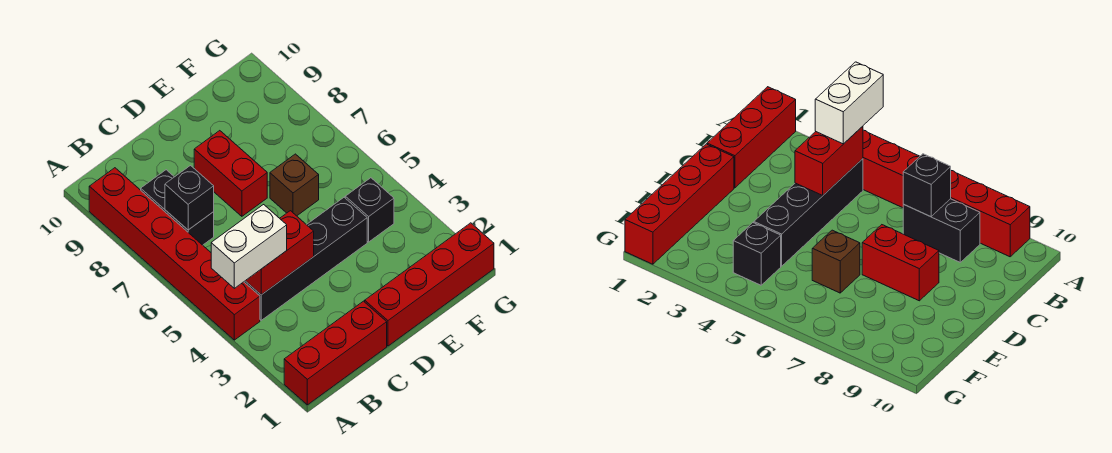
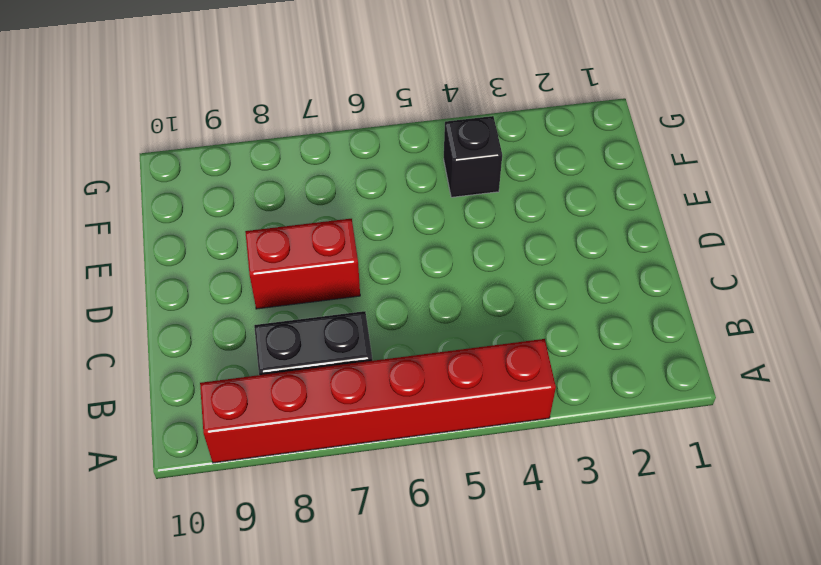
none -> red brick A1:C1 level 1
none -> black brick B4:E4 level 1

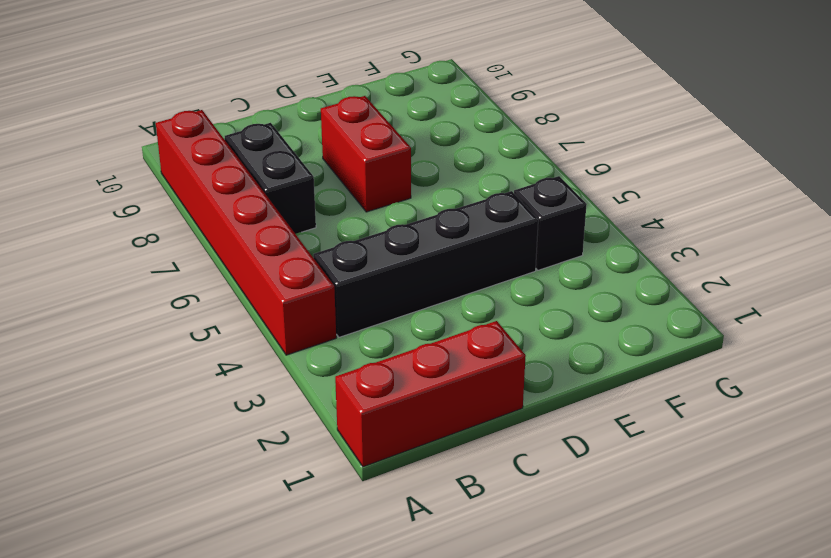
none -> red brick D1:G1 level 1
none -> brown brick E6 level 1

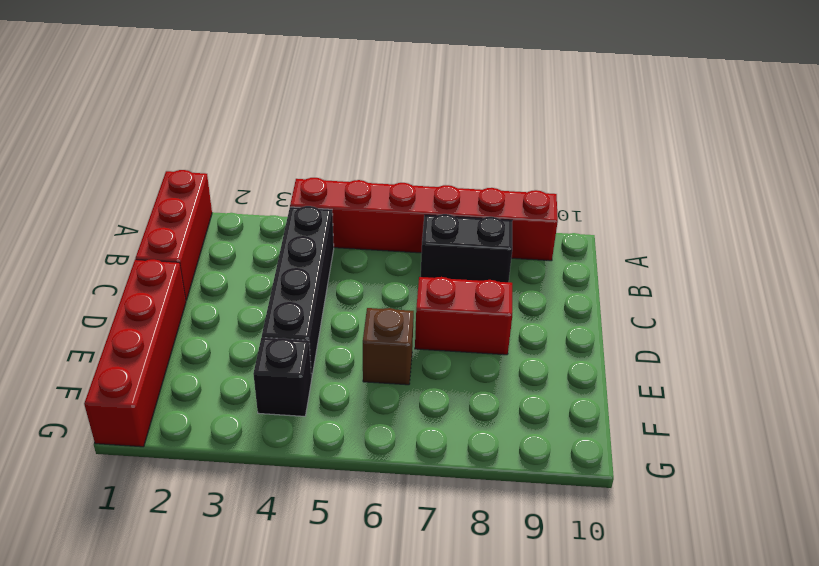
none -> red brick B4:C4 level 2
none -> black brick B7 level 2

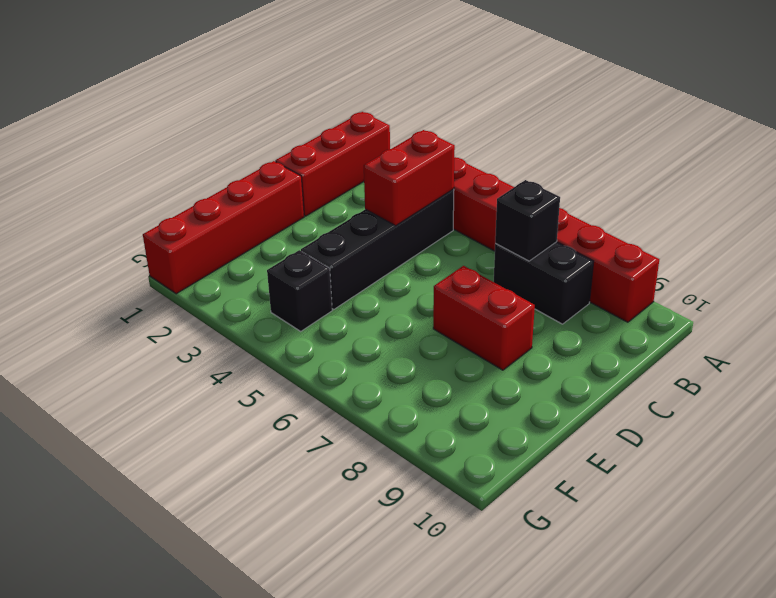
none -> brown brick E6 level 1
none -> white brick A4:B4 level 3

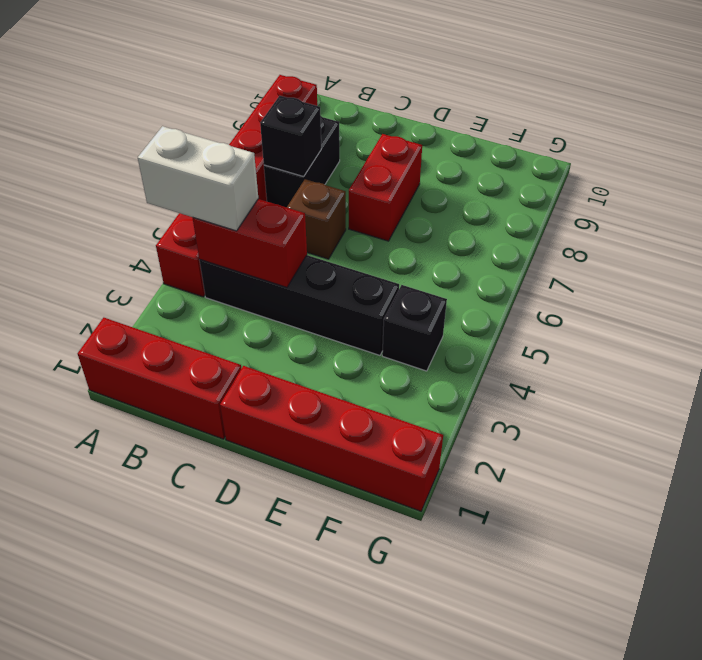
brown brick C6 level 1 -> brown brick E6 level 1

